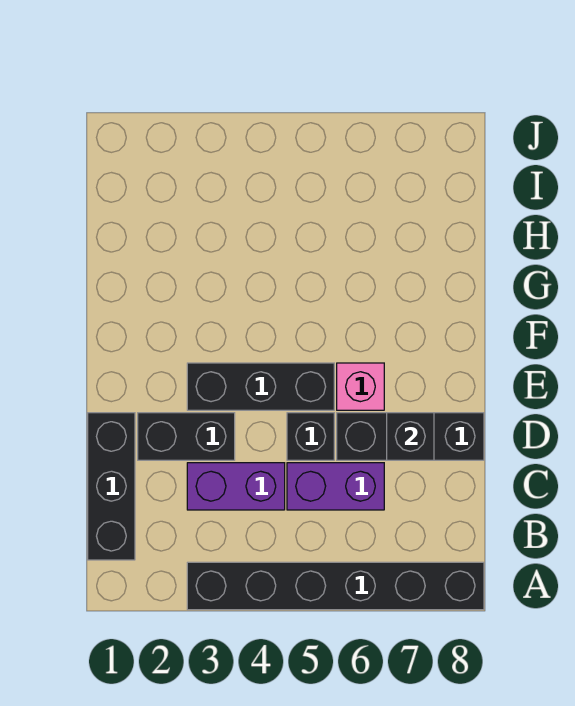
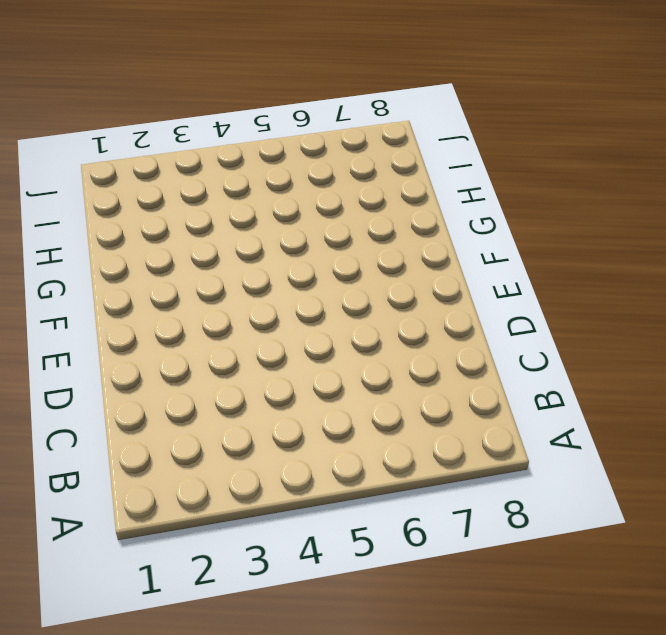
none -> black brick A3:A8 level 1
none -> black brick B1:D1 level 1

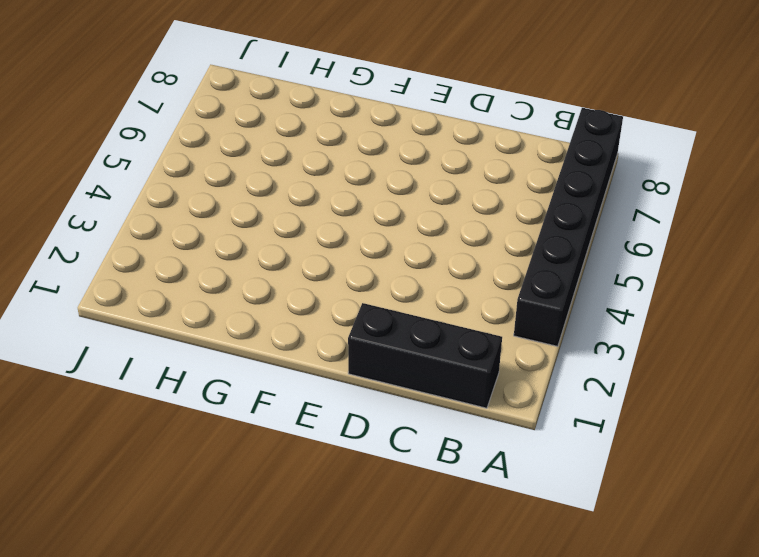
none -> purple brick C3:C4 level 1
none -> purple brick C5:C6 level 1

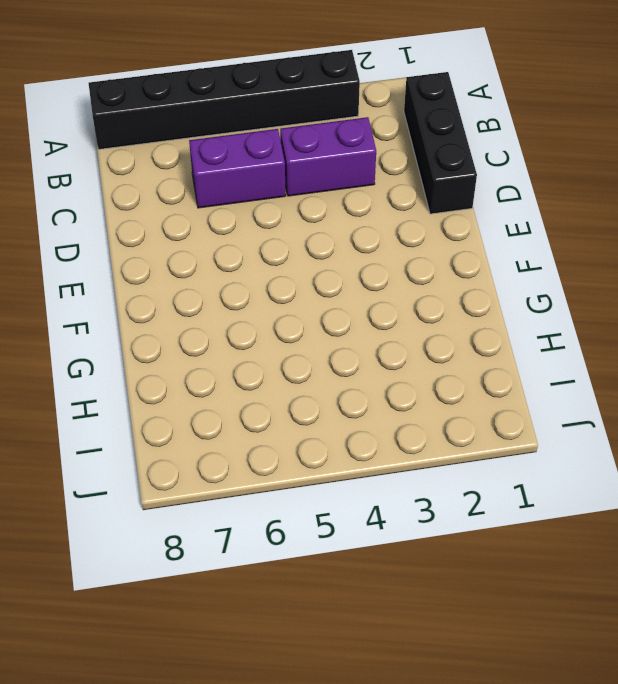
none -> black brick D2:D3 level 1
none -> black brick D5 level 1

